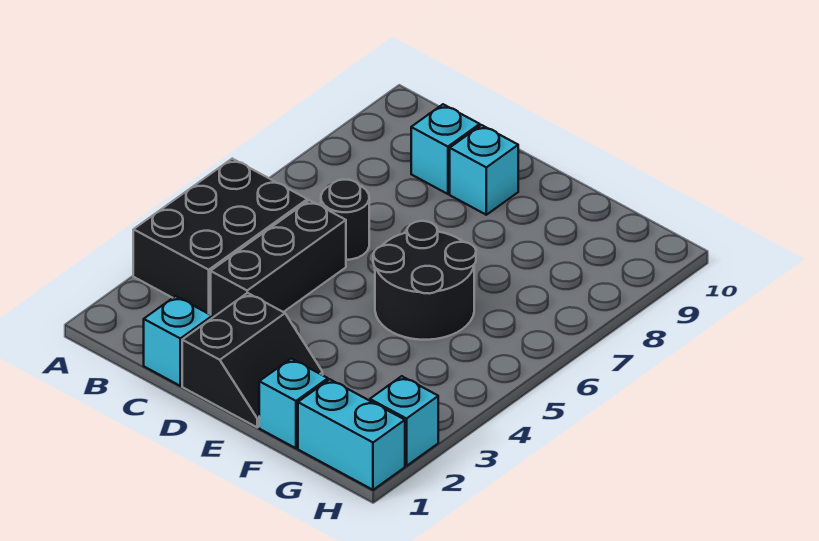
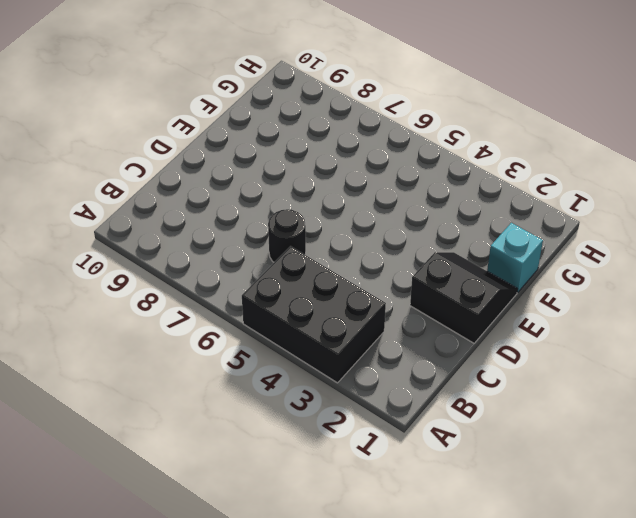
none -> cyan brick C1 level 1
none -> black brick C3:C5 level 1

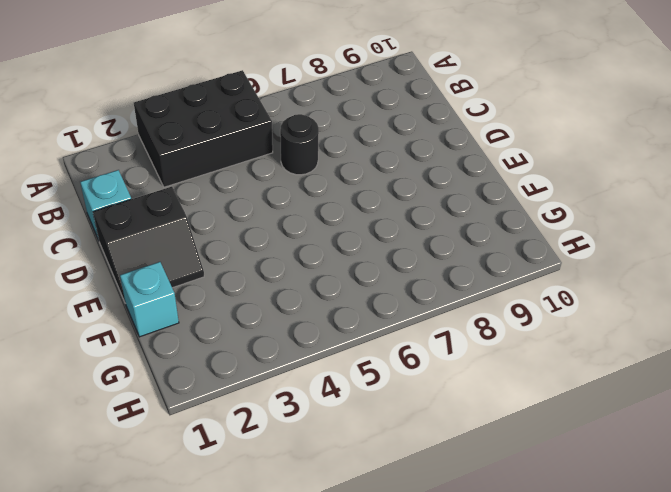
none -> black brick C3:C5 level 1
none -> cyan brick C9 level 1

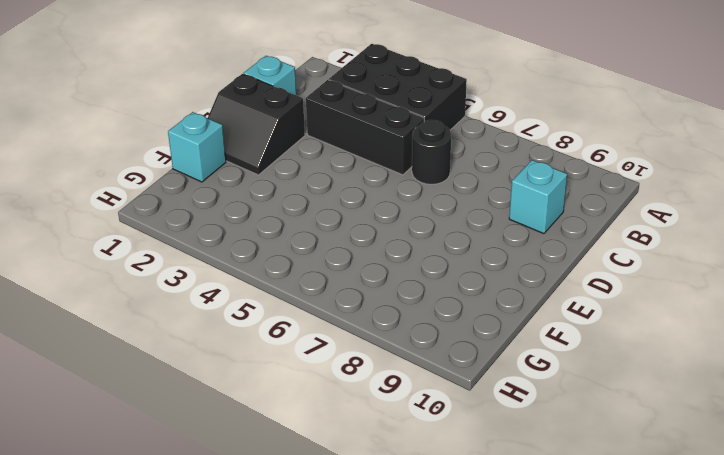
none -> cyan brick D9 level 1
none -> black round brick E5:F6 level 1

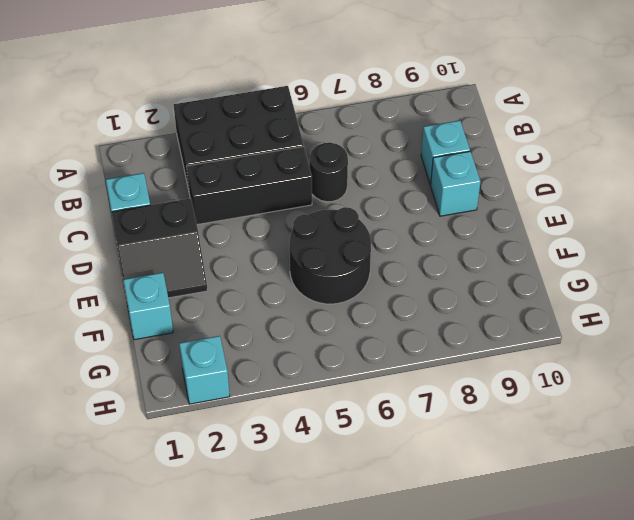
none -> cyan brick G1:H1 level 1

